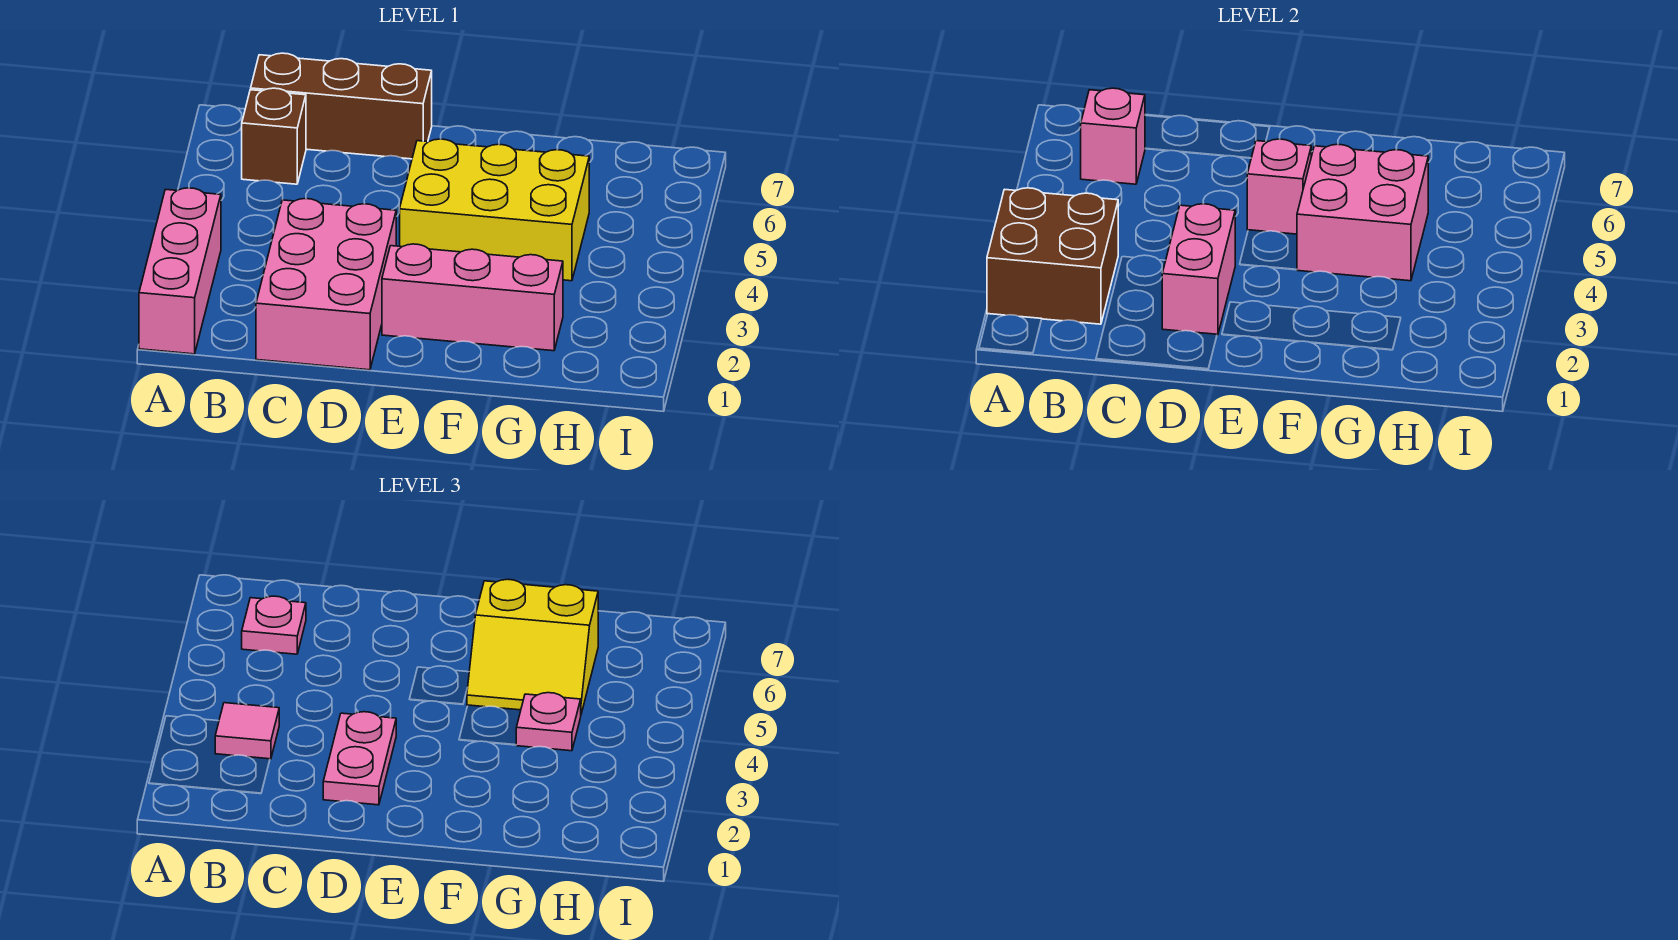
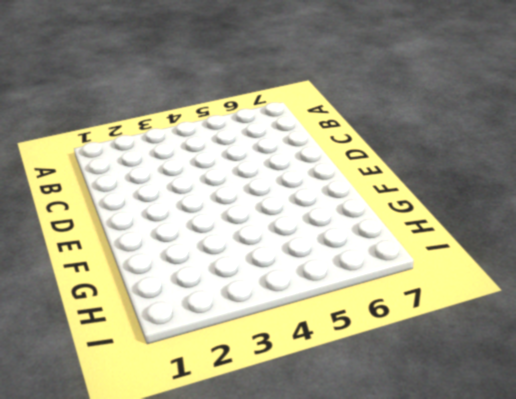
none -> pink brick A1:A3 level 1
none -> brown brick B6 level 1
none -> brown brick B7:D7 level 1

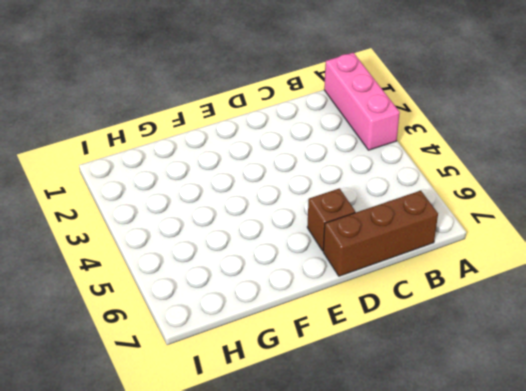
brown brick D6 level 1 -> brown brick B6 level 1
none -> pink brick C1:D3 level 1
none -> pink brick E2:G2 level 1
none -> yellow brick E4:G5 level 1

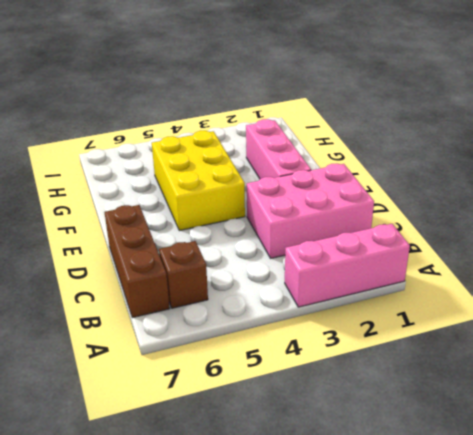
none -> brown brick A2:B3 level 2
none -> pink brick B6 level 2
none -> pink brick D2:D3 level 2

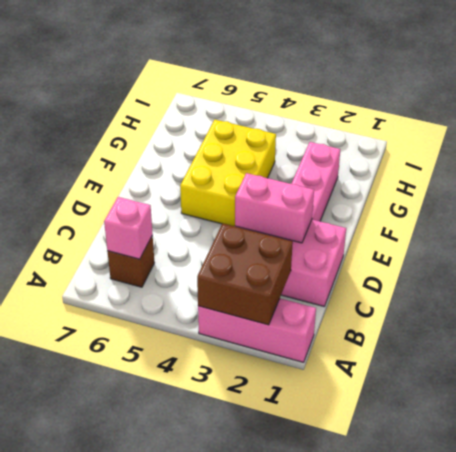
none -> brown brick B7:D7 level 1
none -> pink brick E5 level 2
none -> pink brick F4:G5 level 2

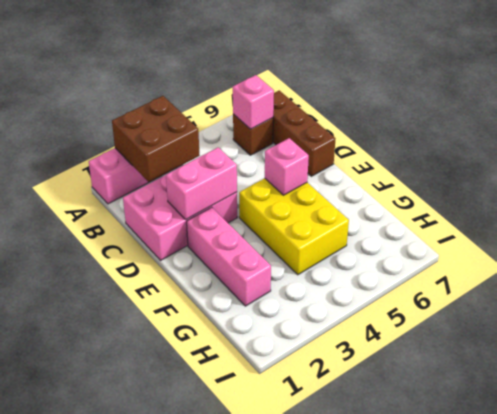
none -> pink brick F4:G5 level 2
none -> pink tile B3 level 3
none -> pink plate B6 level 3

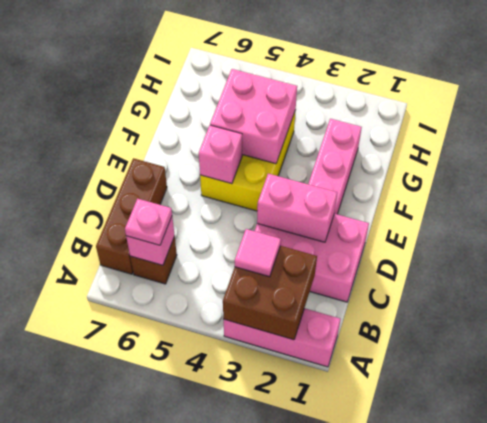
none -> pink plate D2:D3 level 3
none -> yellow slope F5:G6 level 3 top 6
none -> pink plate G4 level 3

